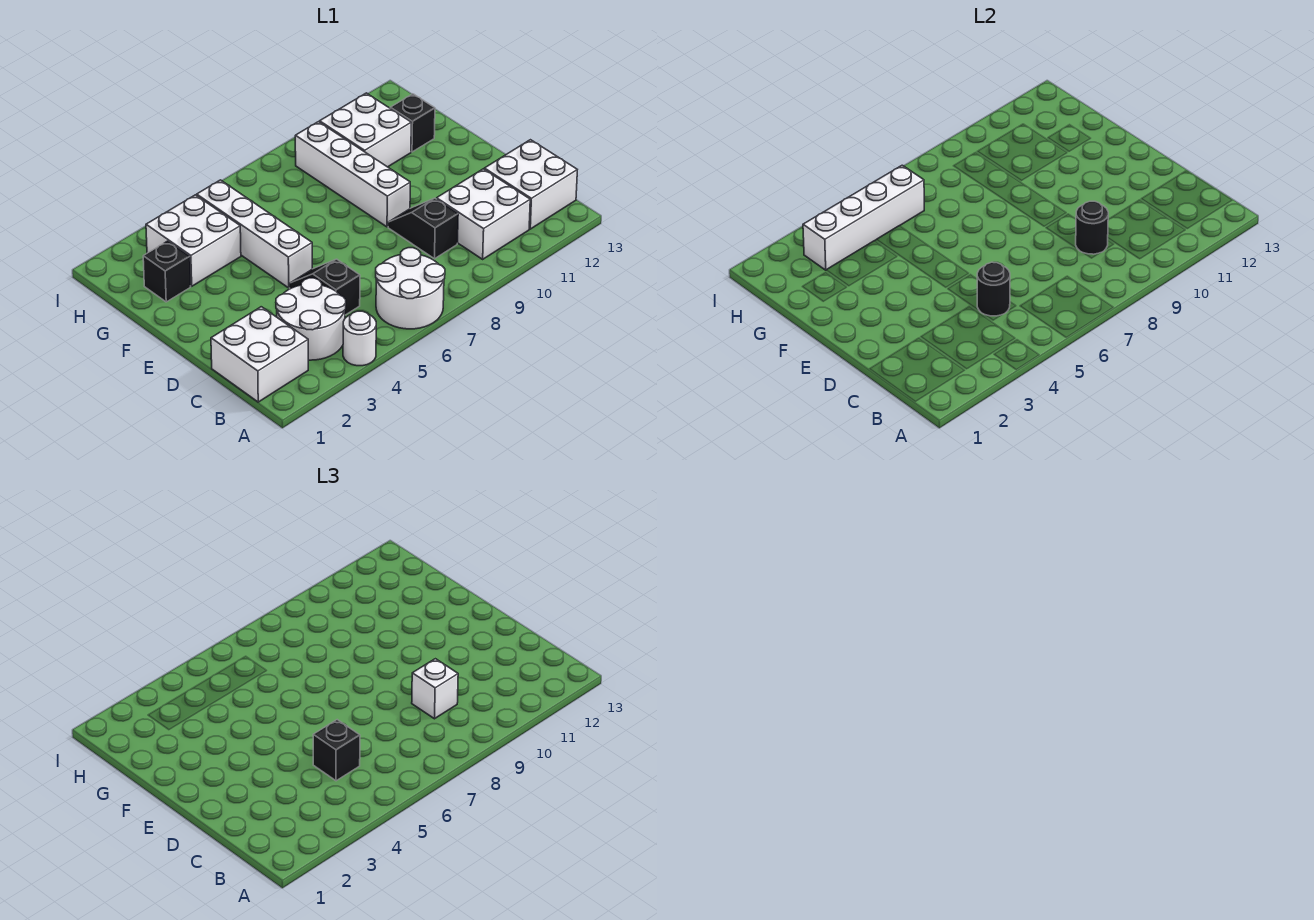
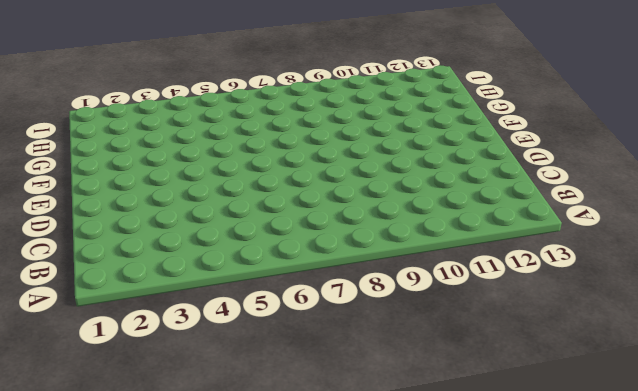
none -> white round brick A4 level 1
none -> white round brick A6:B7 level 1
none -> white brick B1:C2 level 1

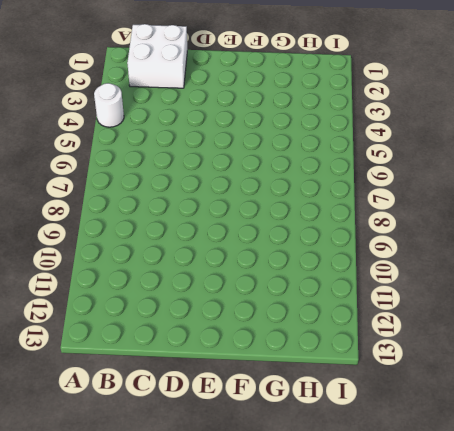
none -> white round brick A6:B7 level 1
none -> white round brick B3:C4 level 1
none -> white brick B10:C11 level 1

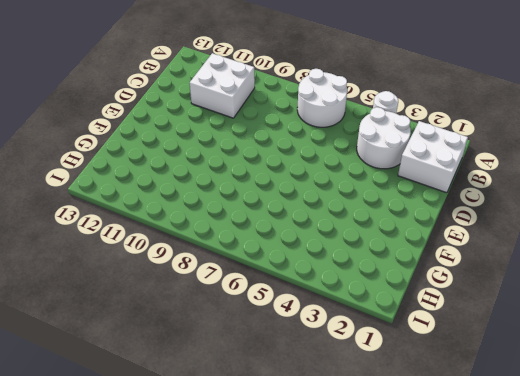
none -> white brick B12:C13 level 1
none -> black slope C5:D5 level 1 top C
none -> black slope C9:D9 level 1 top C

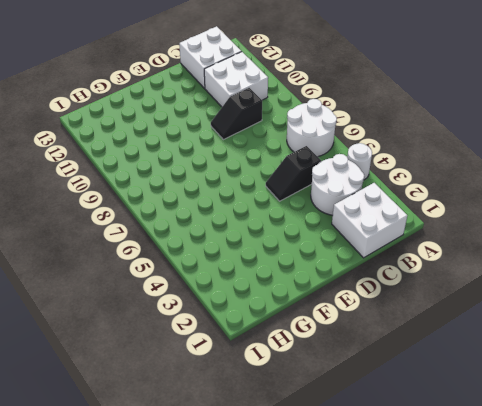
none -> white brick E5:H5 level 1
none -> white brick E9:H9 level 1
none -> black brick G2 level 1

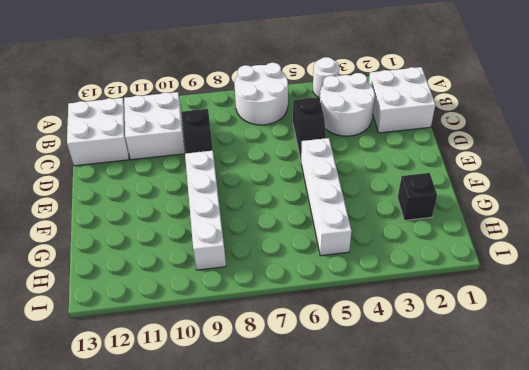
none -> white brick G3:H4 level 1
none -> white brick G10:H11 level 1
none -> black brick G12 level 1

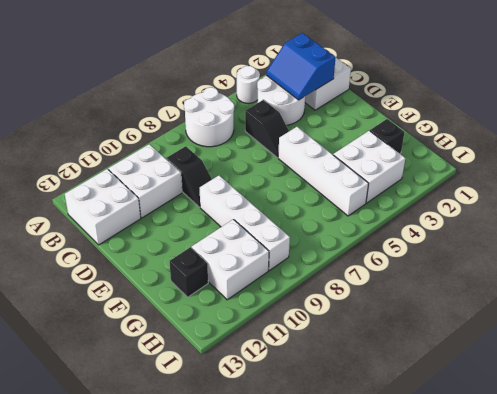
blue slope B2:C3 level 2 top 2 -> none
none -> black round brick C5 level 2
none -> black round brick C9 level 2
none -> white brick H3:H6 level 2

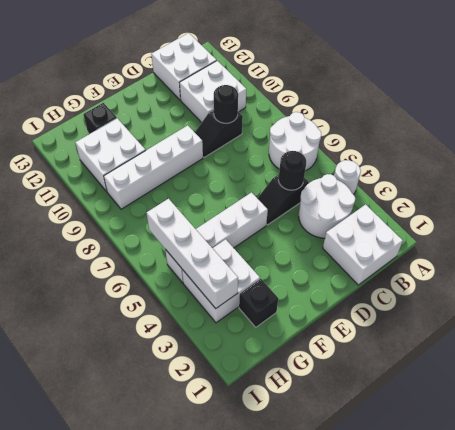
none -> black brick C5 level 3
none -> white brick C9 level 3

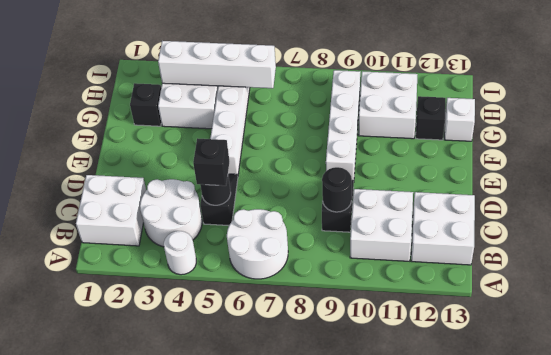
white brick G13 level 1 -> white brick C9 level 3

